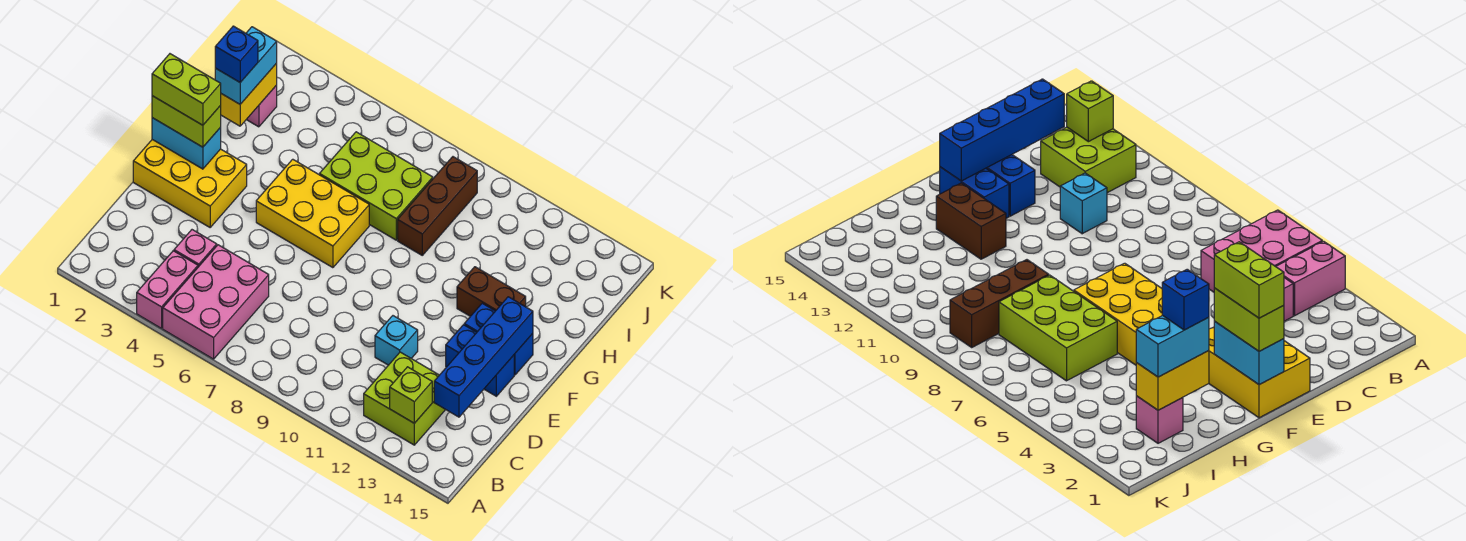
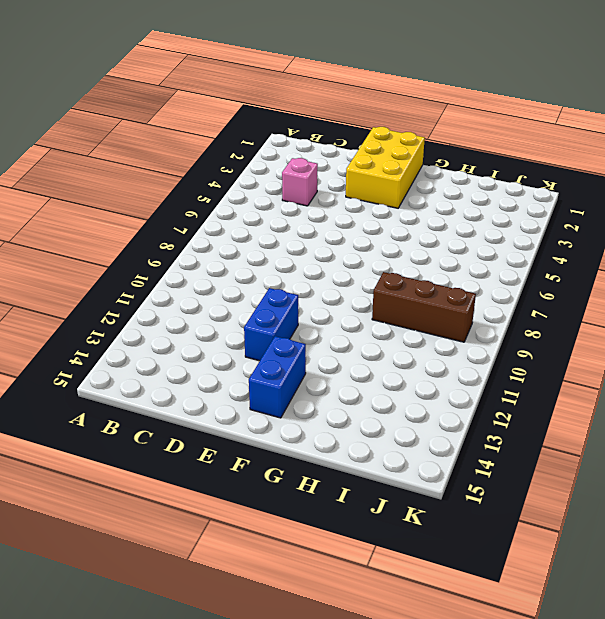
blue brick E11:E12 level 1 -> blue brick E13:E14 level 1
none -> pink brick A4:B4 level 1
none -> pink brick A5:C6 level 1
none -> lime brick B12:C13 level 1

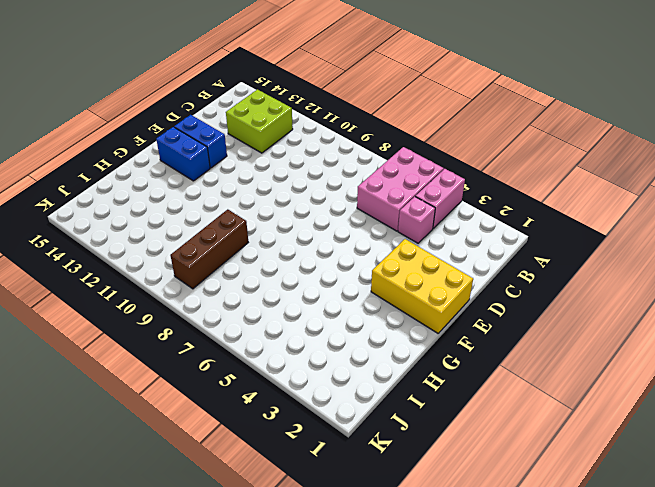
none -> cyan brick D11 level 1
none -> yellow brick F5:G7 level 1
none -> brown brick G12:G13 level 1

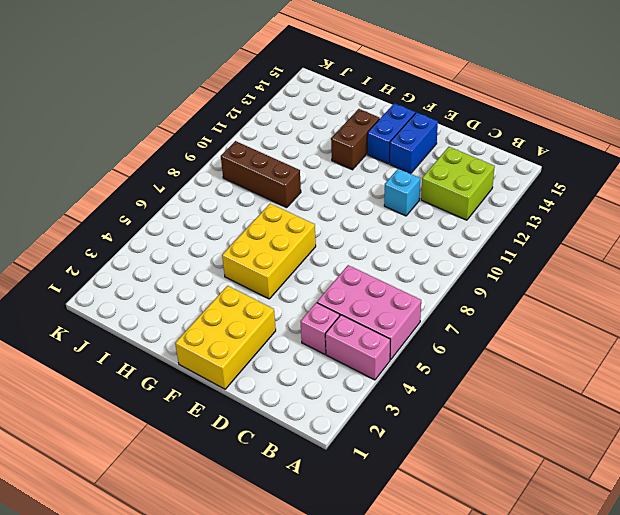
none -> lime brick H6:I8 level 1
none -> pink brick I2 level 1
none -> lime brick B13 level 2

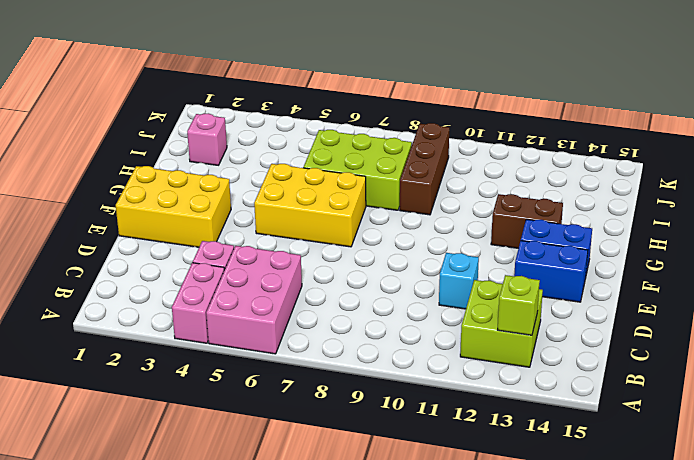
none -> blue brick C14:F14 level 2
none -> cyan brick F1:F2 level 2
none -> yellow brick H2:I2 level 2

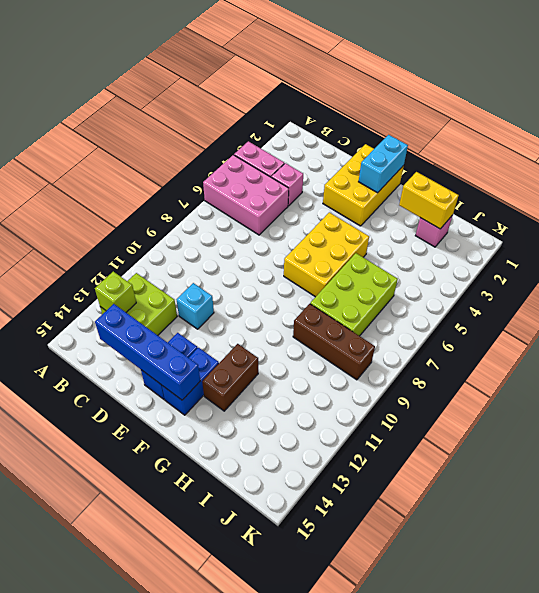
none -> lime brick F1:F2 level 3
none -> cyan brick H2:I2 level 3
none -> lime brick F1:F2 level 4

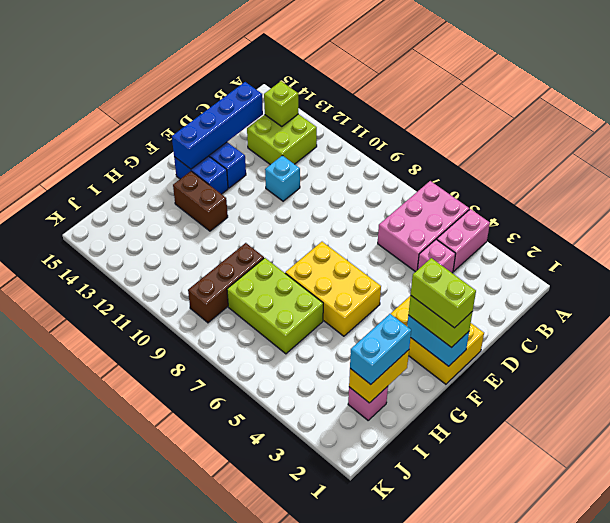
none -> blue brick H2 level 4

